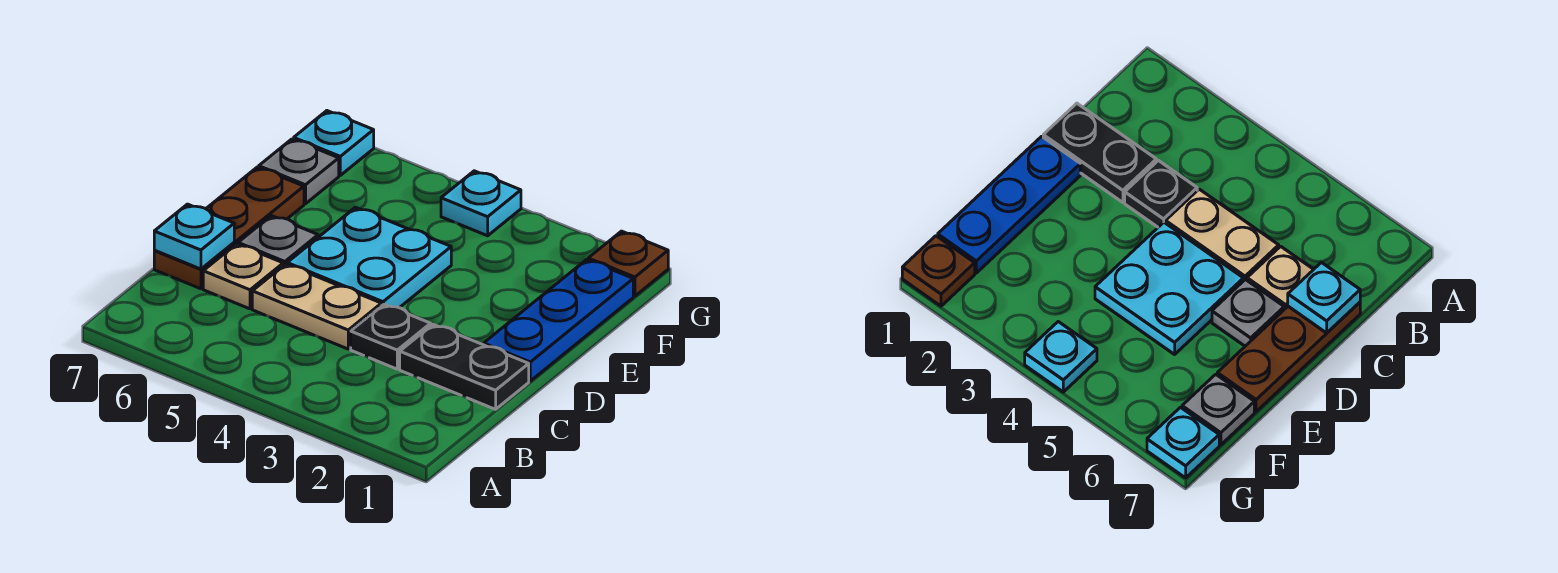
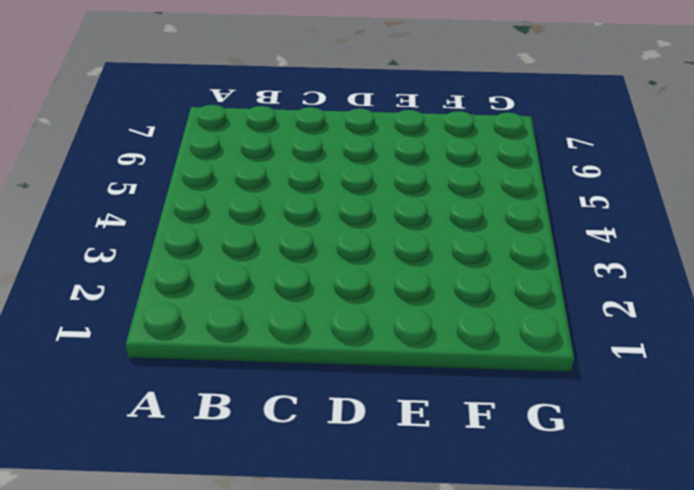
none -> black plate C1:C2 level 1
none -> black plate C3 level 1
none -> tan plate C4:C5 level 1

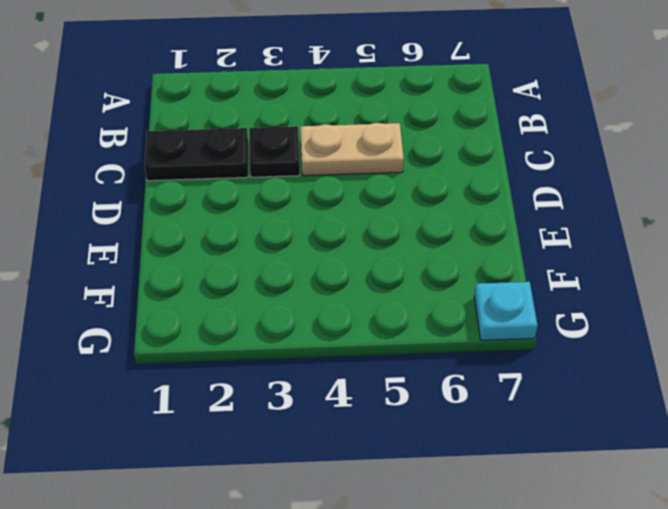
none -> tan plate C6 level 1
none -> brown plate C7:E7 level 1
none -> blue plate D1:F1 level 1

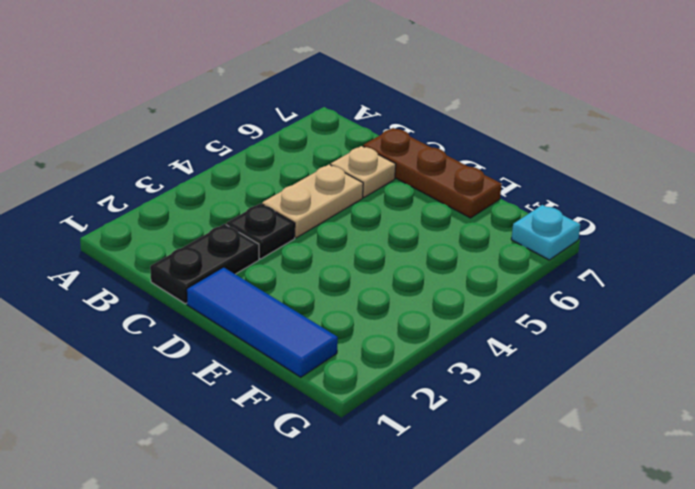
blue tile D1:F1 level 1 -> blue plate D1:F1 level 1
none -> cyan plate D4:E5 level 1
none -> grey plate D6 level 1
none -> grey plate F7 level 1

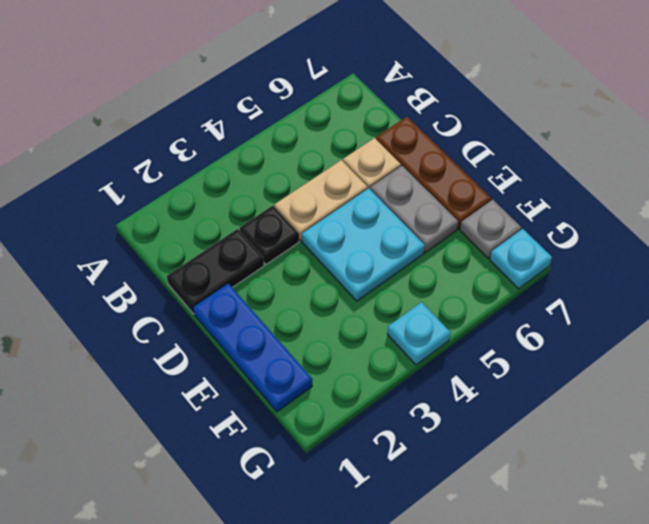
grey plate D6:E6 level 1 -> grey plate D6 level 1
none -> brown plate G1 level 1
none -> cyan plate C7 level 2

